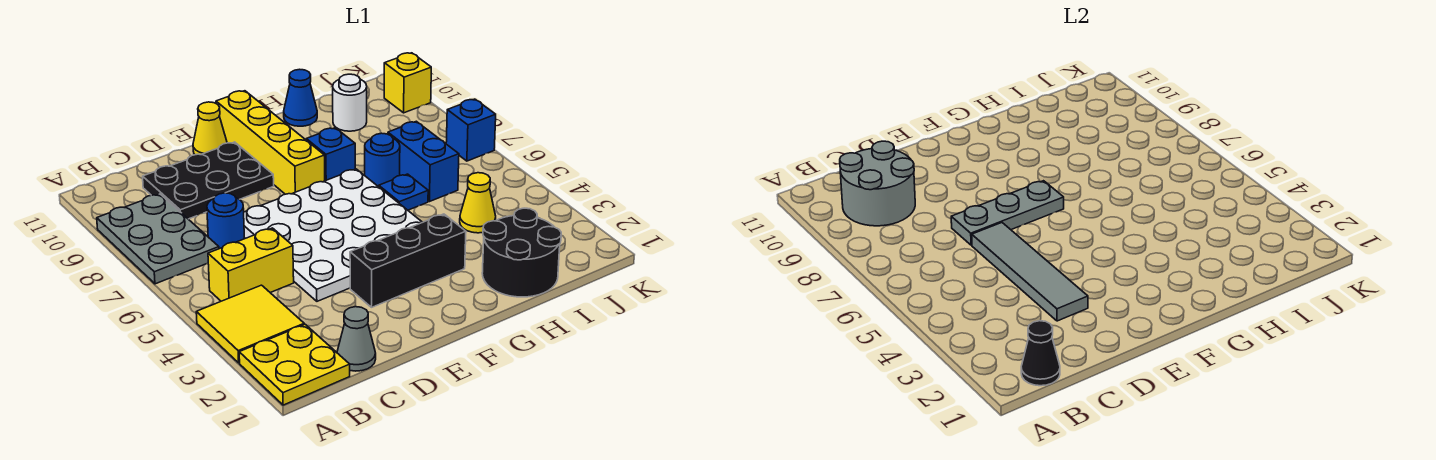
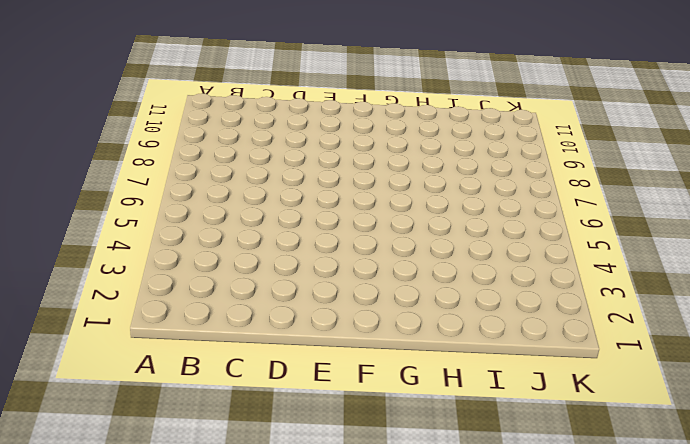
none -> yellow plate A1:B2 level 1
none -> yellow tile A3:B4 level 1
none -> grey plate A7:B9 level 1

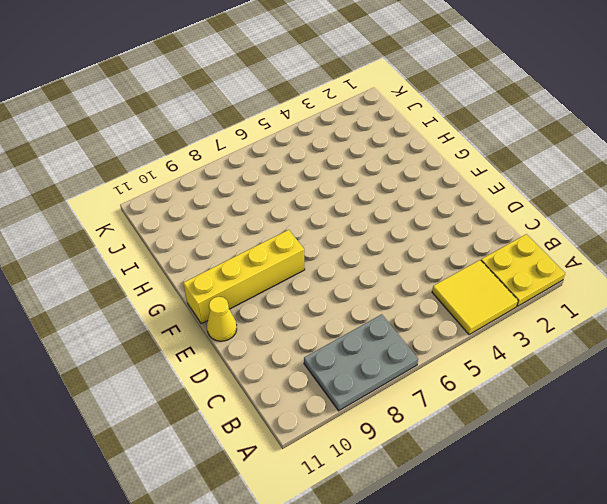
none -> yellow brick B5:C5 level 1
none -> grey cone C1 level 1
none -> blue round brick C7 level 1

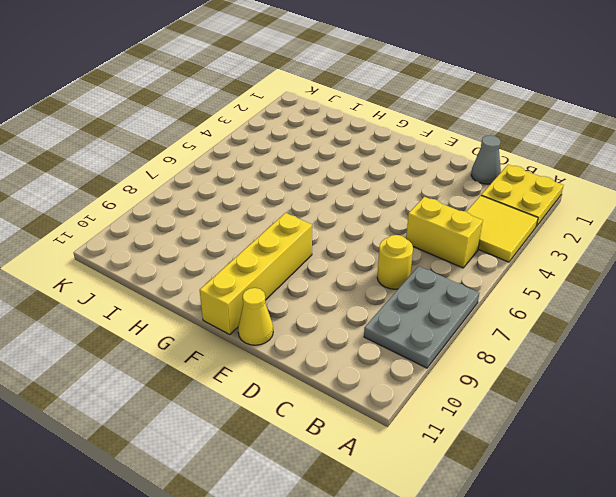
yellow round brick C7 level 1 -> blue round brick C7 level 1
none -> black plate C9:E10 level 1
none -> white plate D4:G7 level 1
none -> black brick E3:G3 level 1

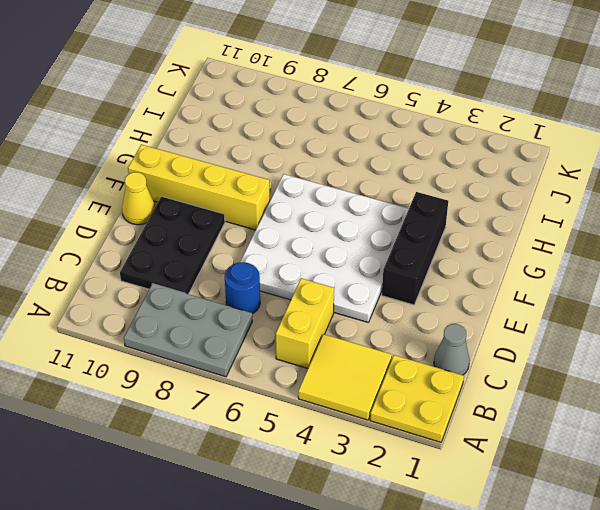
none -> blue brick G8 level 1
none -> black round brick H1:I2 level 1
none -> blue plate H6 level 1

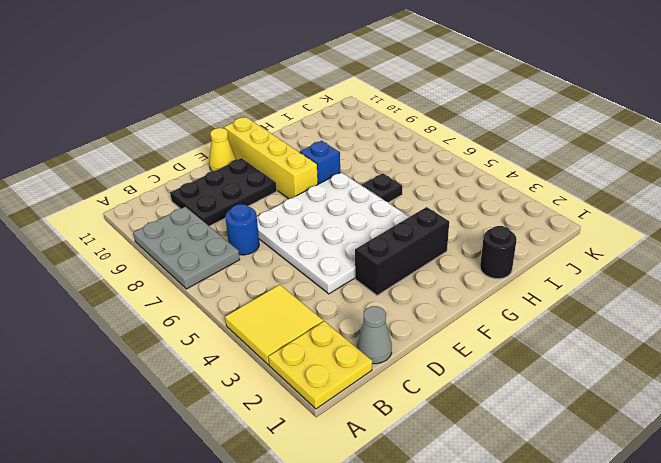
black round brick H1 level 1 -> black round brick H1:I2 level 1
black plate H6 level 1 -> blue plate H6 level 1
none -> yellow brick B5:C5 level 1
none -> blue round brick H7 level 1
none -> blue cone H11 level 1

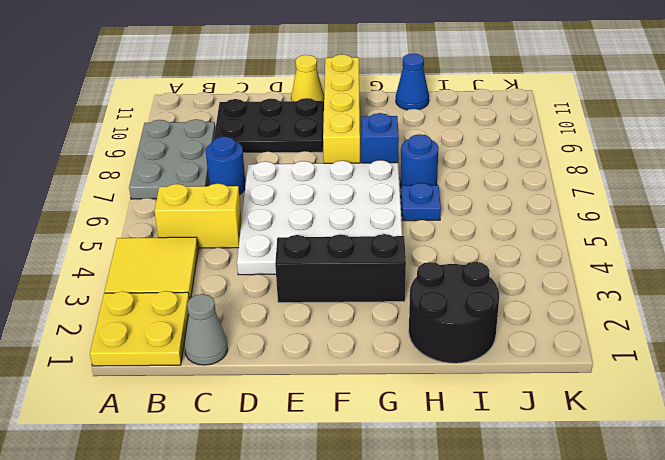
none -> yellow cone I4 level 1
none -> blue brick I6:I7 level 1
none -> white round brick I10 level 1

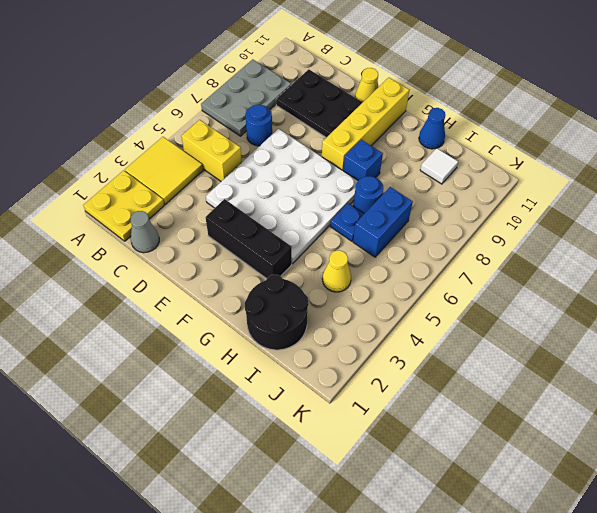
white tile I10 level 1 -> white round brick I10 level 1
none -> blue brick K7 level 1
none -> yellow brick K10 level 1
none -> black cone B1 level 2

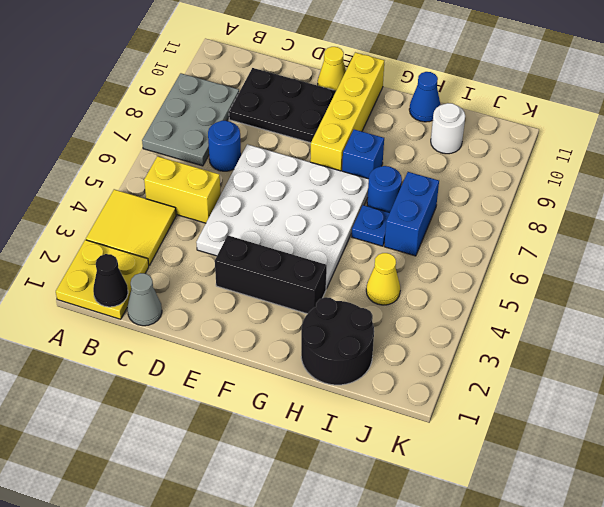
none -> blue brick K7 level 1
none -> yellow brick K10 level 1
none -> grey round brick B9:C10 level 2

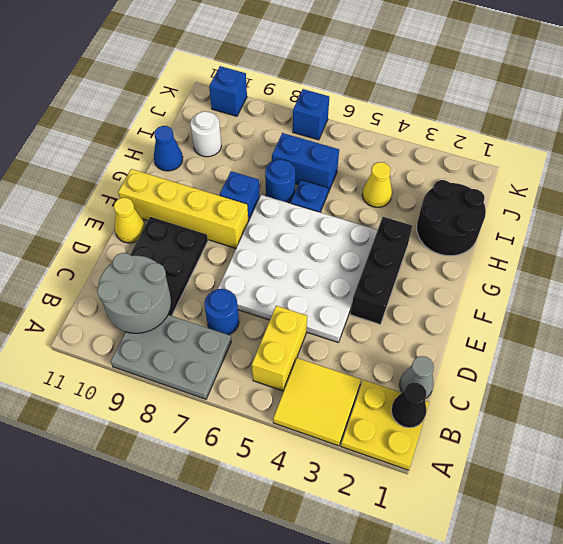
blue brick K10 level 1 -> yellow brick K10 level 1
none -> grey tile D3:D6 level 2
none -> grey plate D7:F7 level 2

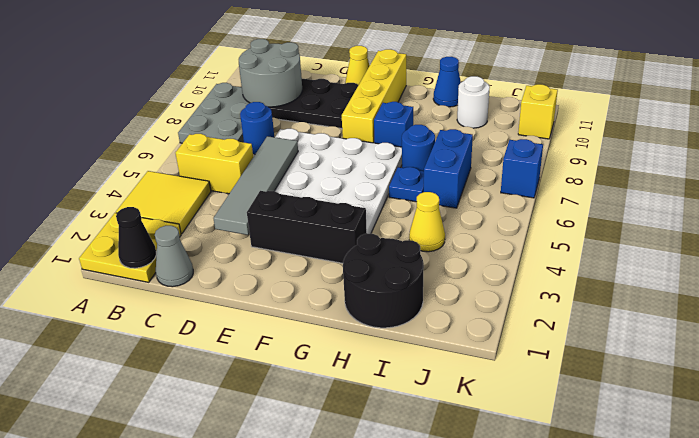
none -> grey plate D7:F7 level 2

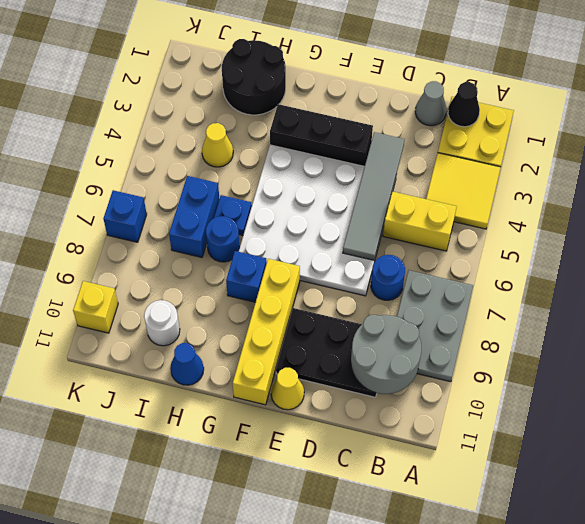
none -> grey plate D7:F7 level 2

